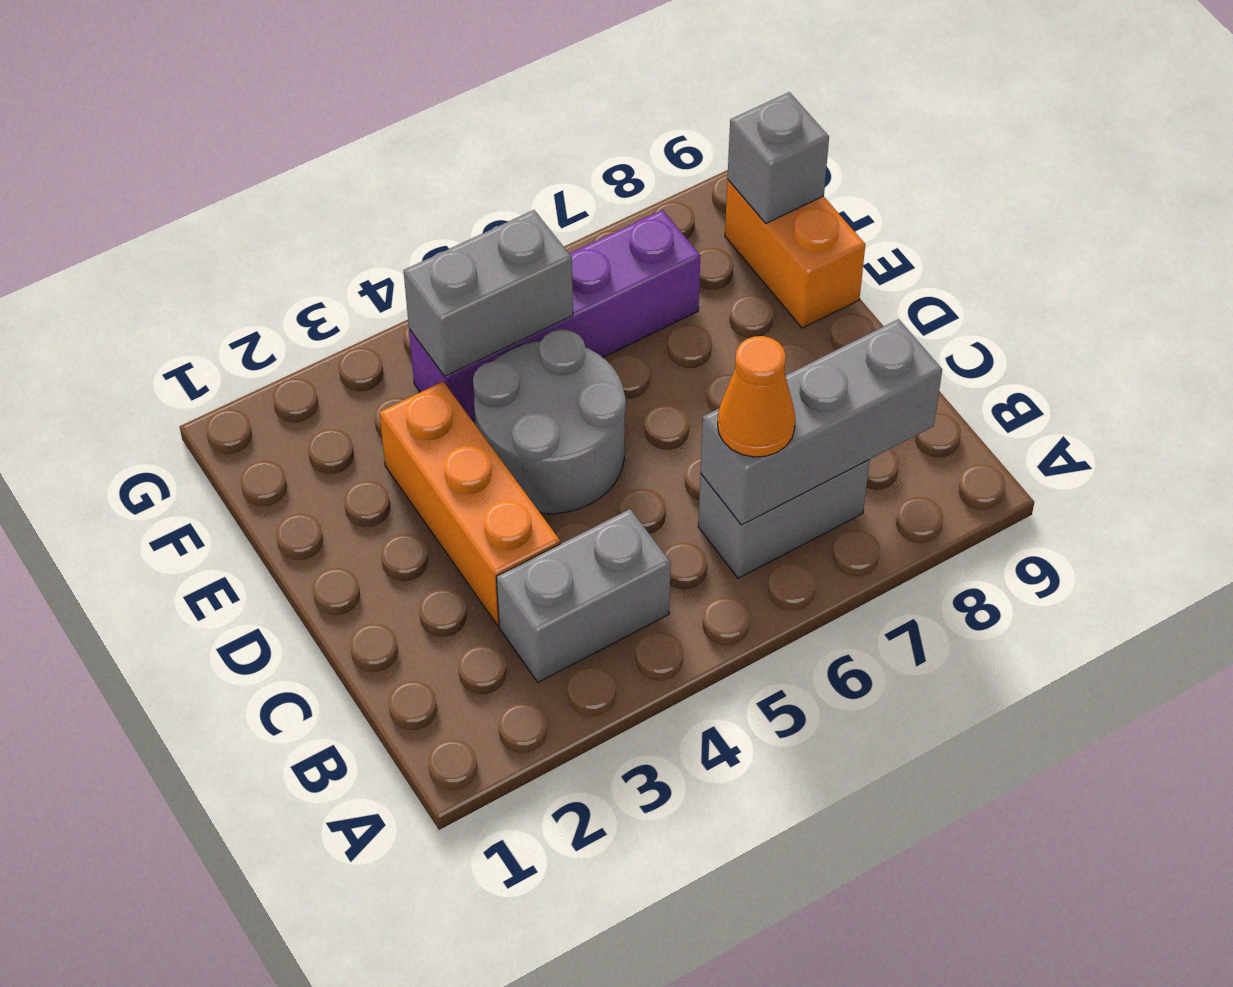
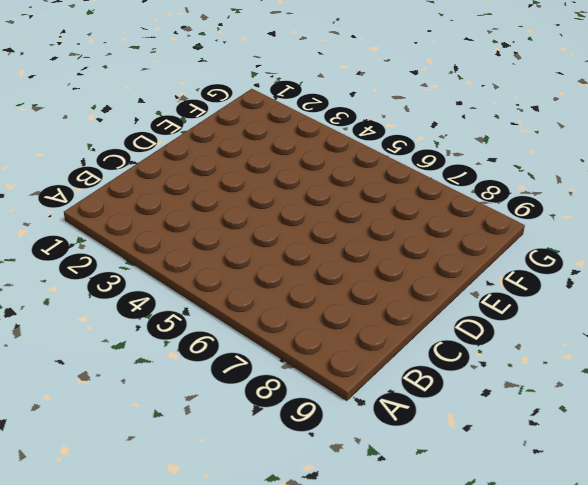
none -> grey brick B3:B4 level 1
none -> grey brick B6:B7 level 1

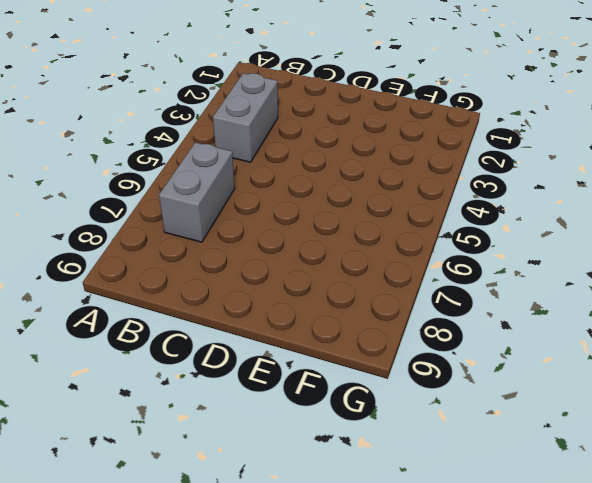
none -> orange brick C3:E3 level 1
none -> grey round brick D4:E5 level 1

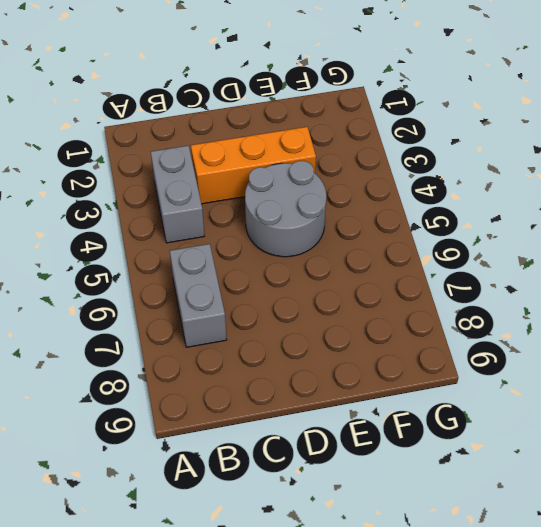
none -> orange brick E9:F9 level 1
none -> purple brick F4:F7 level 1

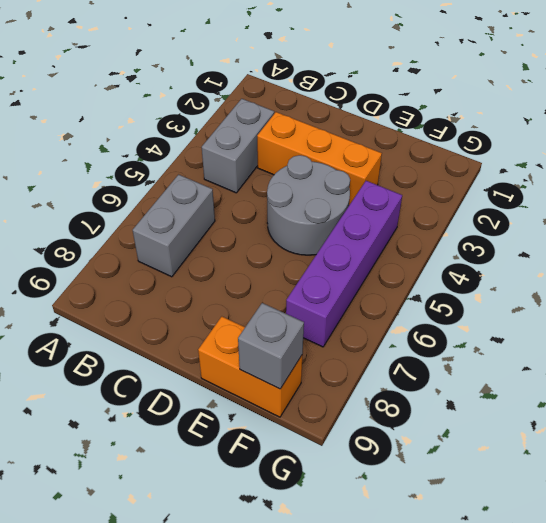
none -> grey brick B6:B8 level 2
none -> grey brick F4:F5 level 2

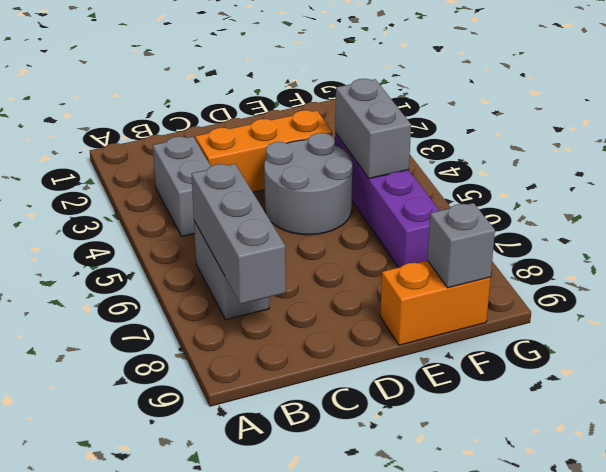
none -> orange cone B6 level 3

